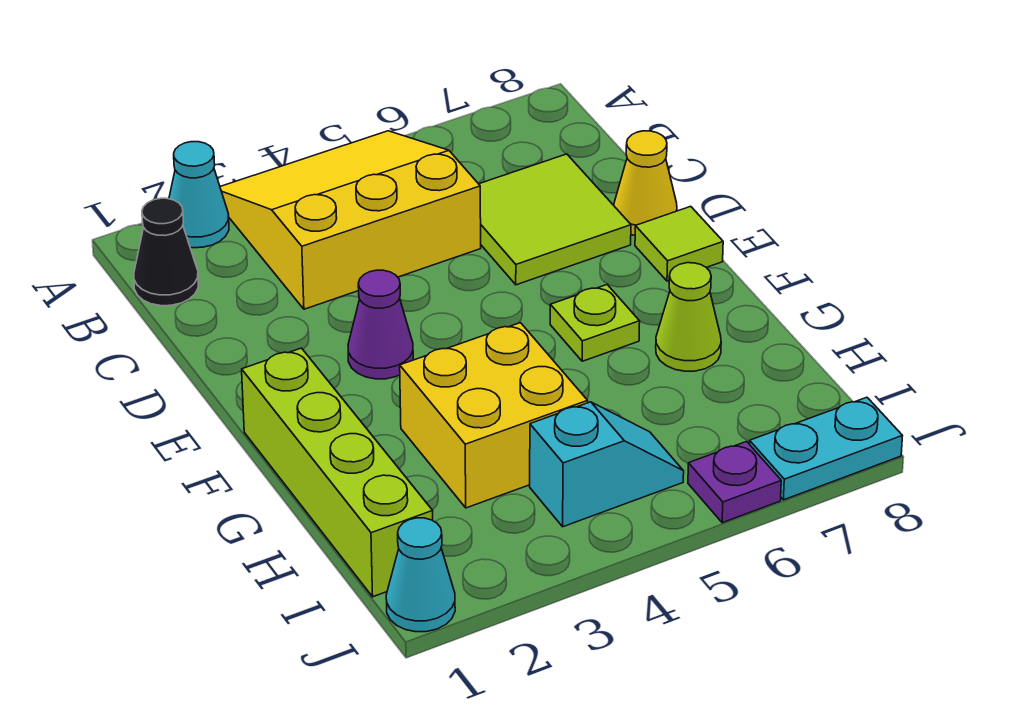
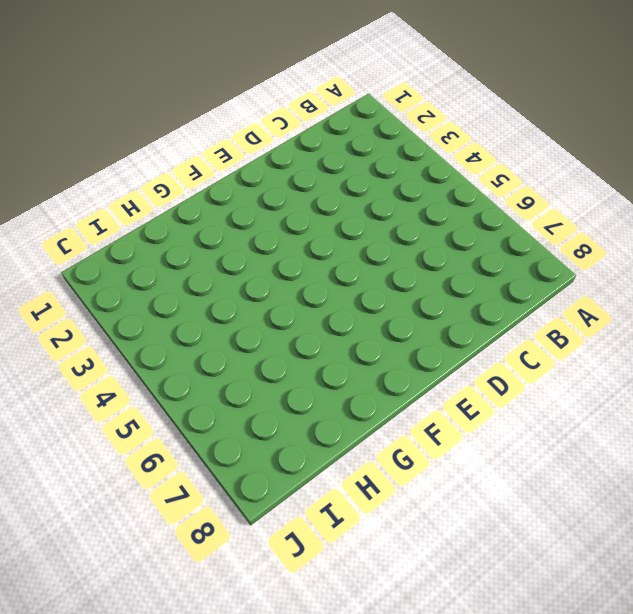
none -> cyan cone A2 level 1
none -> yellow slope A3:C5 level 1 top C
none -> black cone B1 level 1

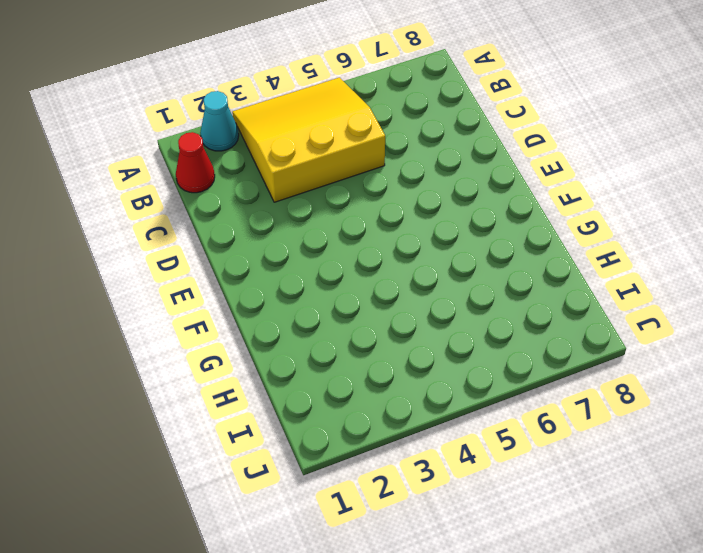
red cone B1 level 1 -> black cone B1 level 1
none -> lime tile C6:D7 level 1
none -> yellow cone D8 level 1
none -> purple cone E3 level 1

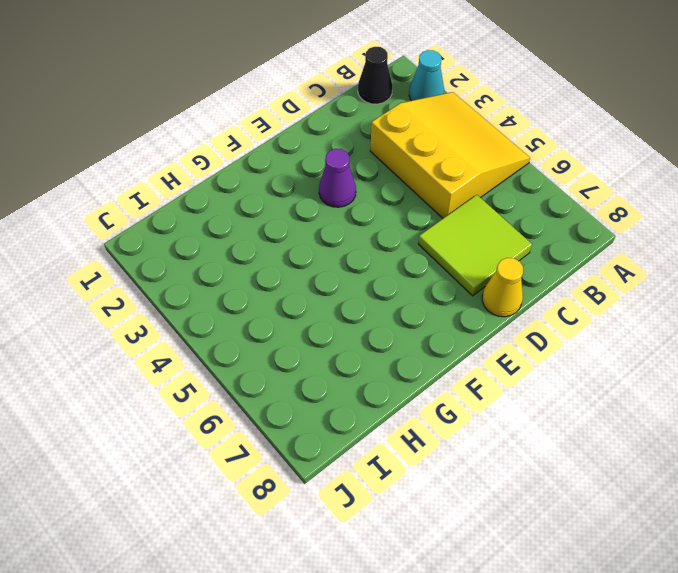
none -> lime tile E8 level 1
none -> lime brick F1:I1 level 1
none -> lime plate F6 level 1

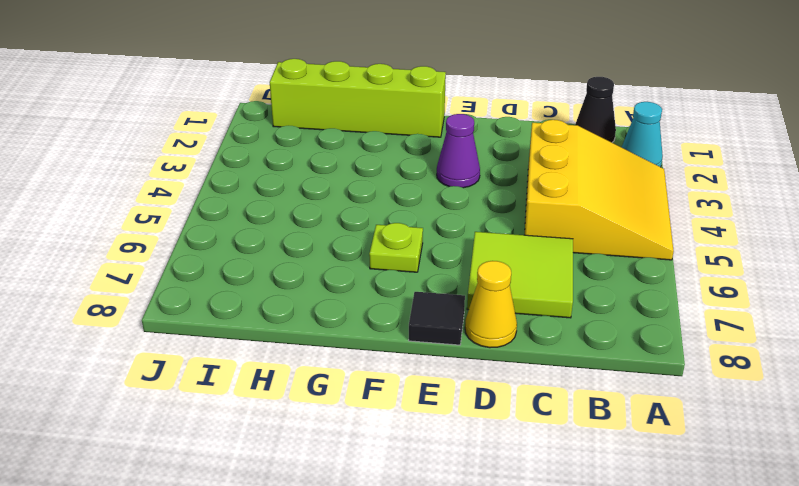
black tile E8 level 1 -> lime tile E8 level 1
none -> yellow brick G3:H4 level 1
none -> lime cone G7 level 1
none -> cyan slope I4:I5 level 1 top 4

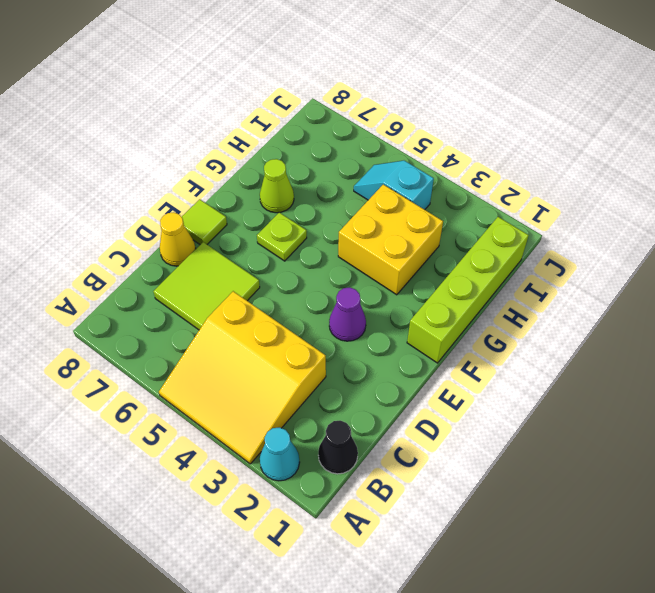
none -> cyan cone J1 level 1
none -> purple plate J6 level 1
none -> cyan plate J7:J8 level 1

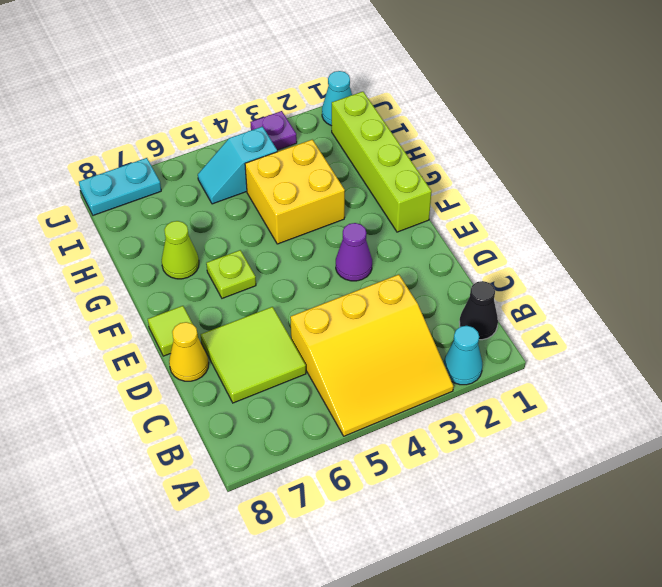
purple plate J3 level 1 -> purple plate J6 level 1

